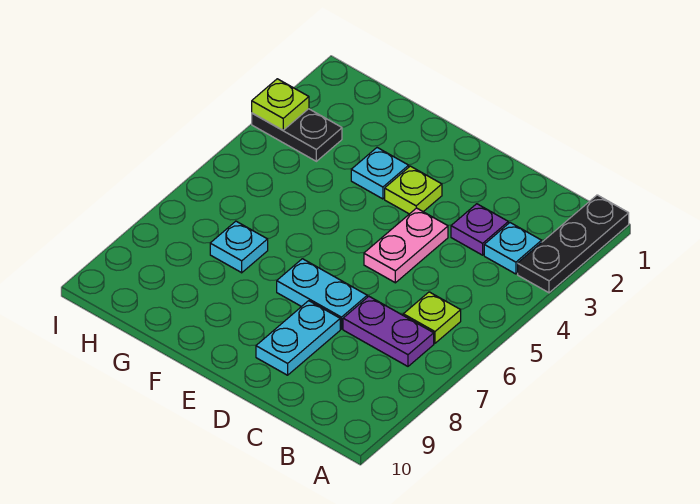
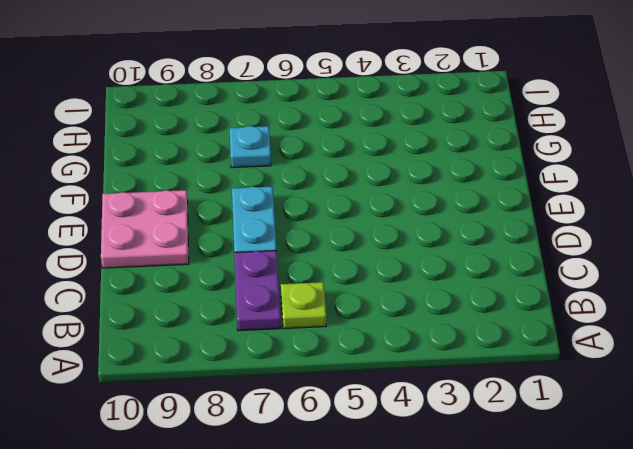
pink plate D9:E10 level 1 -> cyan plate D8:D9 level 1
none -> black plate A1:A3 level 1
none -> cyan plate B3 level 1
none -> purple plate C3 level 1

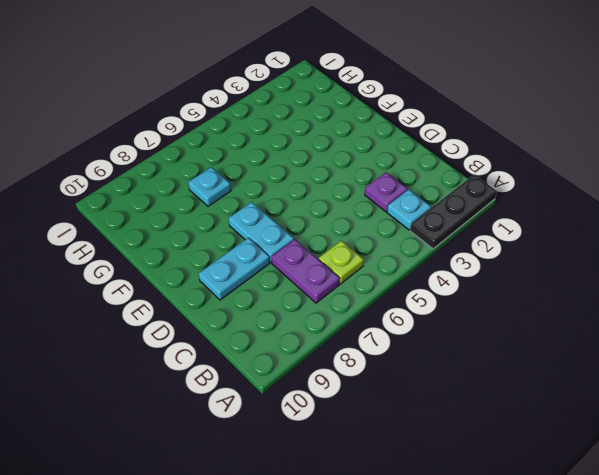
none -> pink plate D4:D5 level 1
none -> lime plate E3 level 1
none -> cyan plate F3 level 1

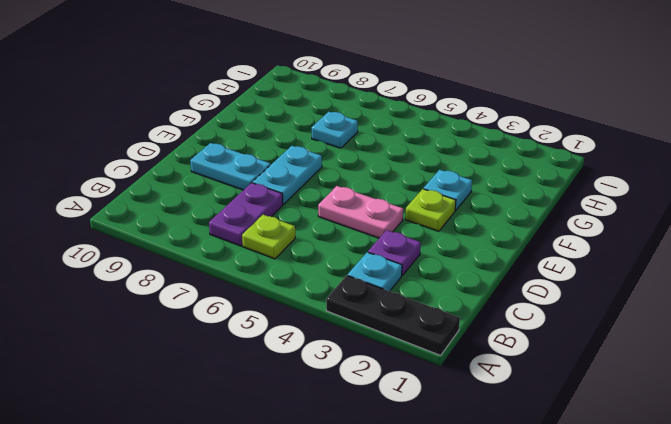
none -> black plate H3:I3 level 1
none -> lime plate I3 level 2

